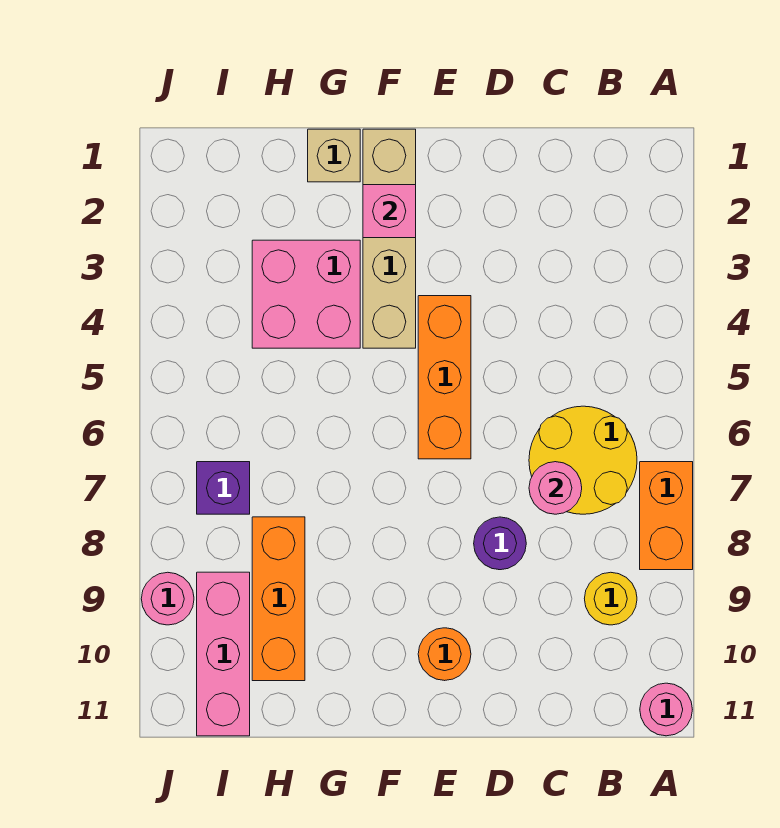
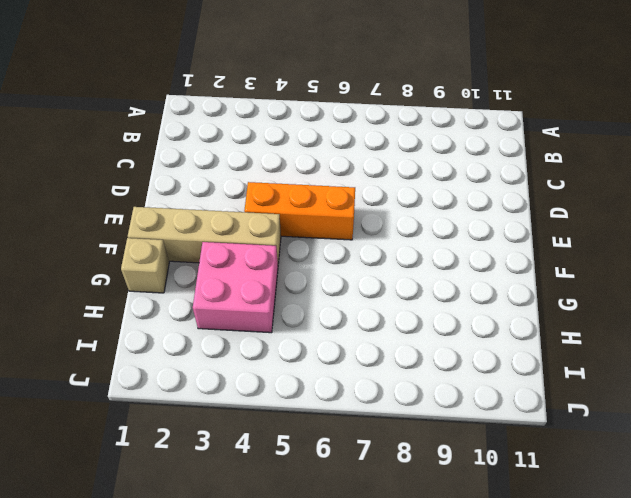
none -> orange brick A7:A8 level 1
none -> pink round brick A11 level 1
none -> yellow round brick B6:C7 level 1

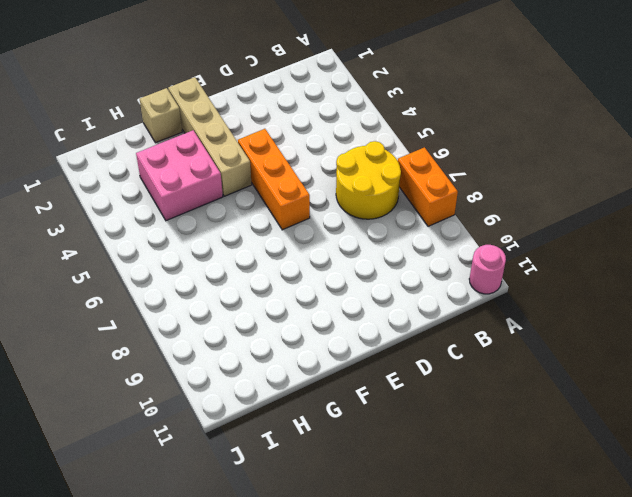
none -> yellow round brick B9 level 1
none -> purple round brick D8 level 1
none -> orange round brick E10 level 1

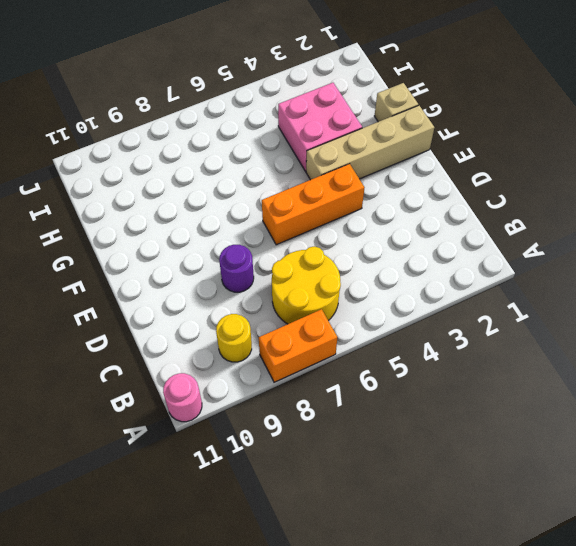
none -> orange round brick E10 level 1
none -> orange brick H8:H10 level 1
none -> purple brick I7 level 1

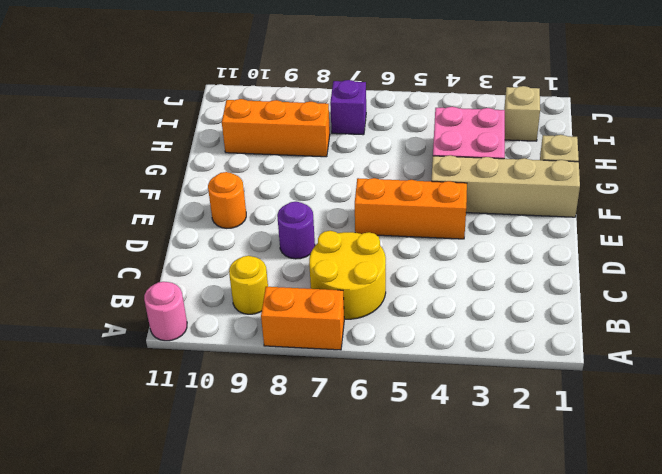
tan brick I2 level 1 -> none
none -> pink brick I9:I11 level 1
none -> pink round brick J9 level 1
none -> pink round brick C7 level 2

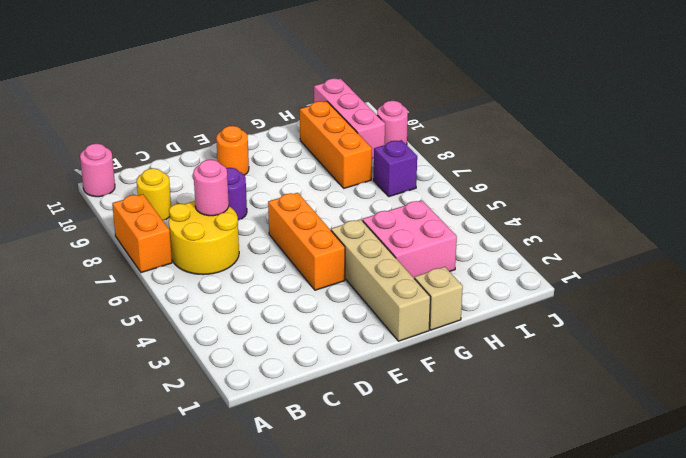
none -> pink brick F2 level 2

